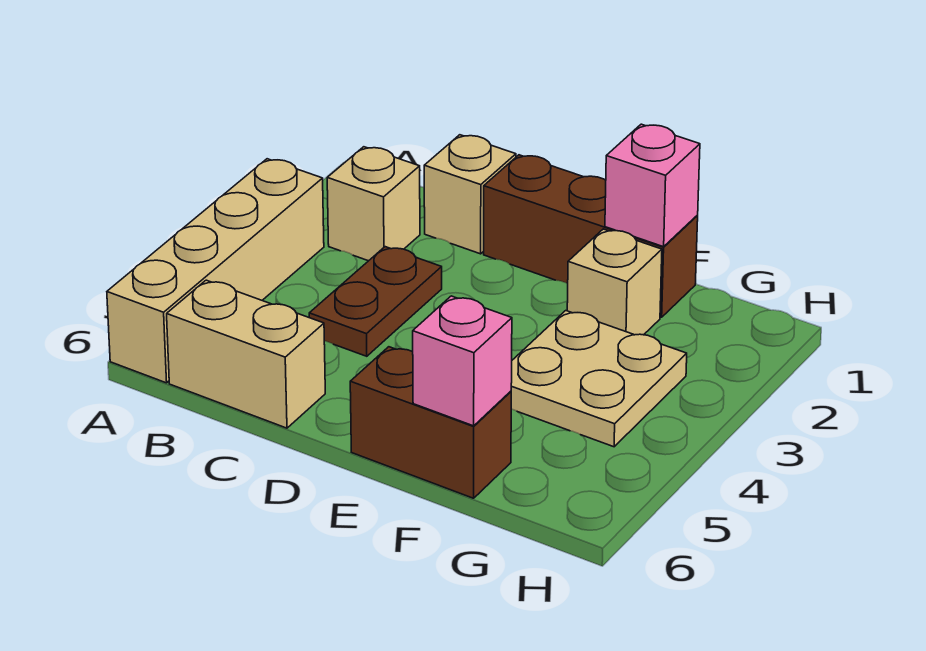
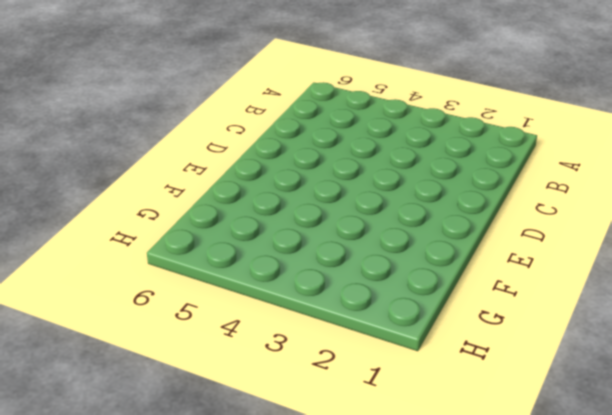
none -> tan brick A3:A6 level 1
none -> tan brick B2 level 1

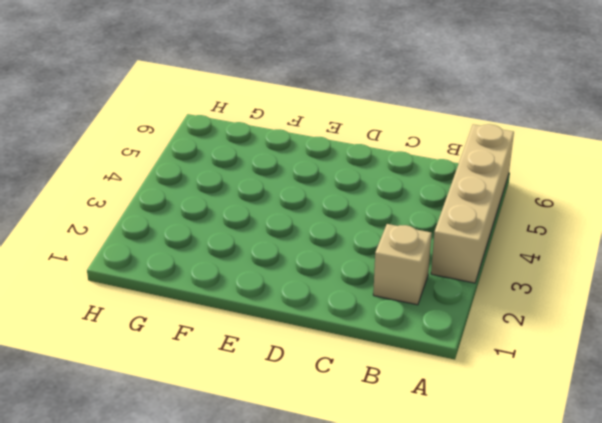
none -> tan brick B6:C6 level 1
none -> tan brick C1 level 1

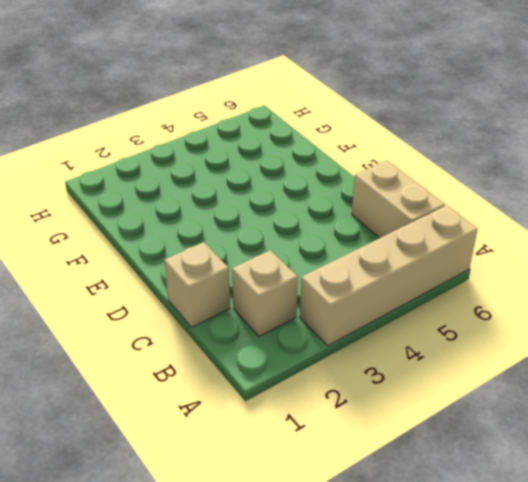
none -> brown plate C3:C4 level 1
none -> brown brick D1:F1 level 1

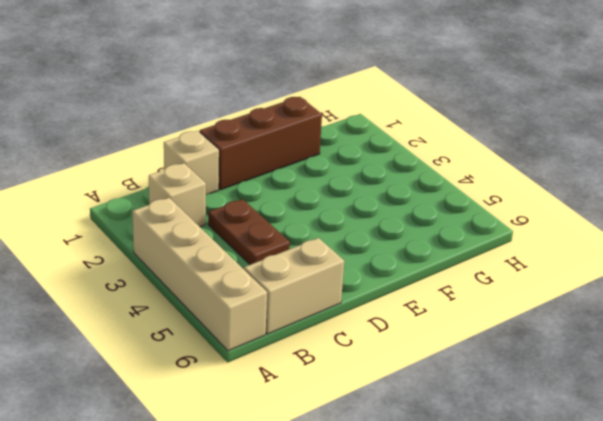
none -> brown brick E6:F6 level 1
none -> tan brick F2 level 1

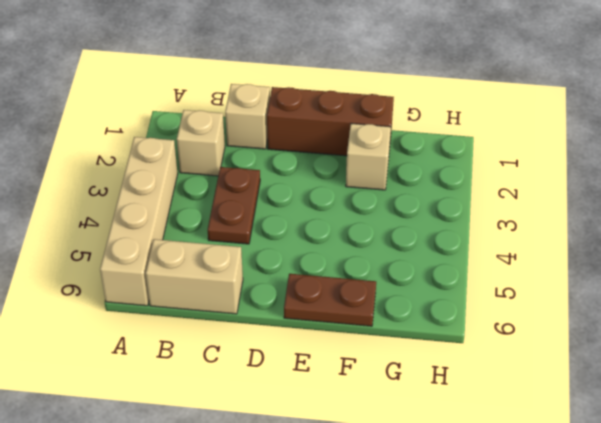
brown plate E6:F6 level 1 -> brown brick E6:F6 level 1
none -> tan plate F3:G4 level 1
none -> pink brick F1 level 2

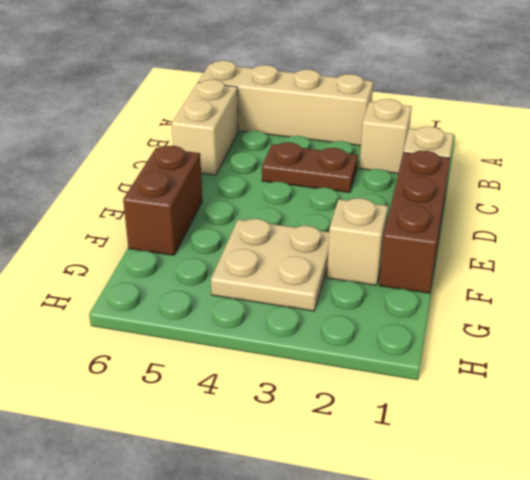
none -> pink brick F1 level 2
none -> pink brick F6 level 2

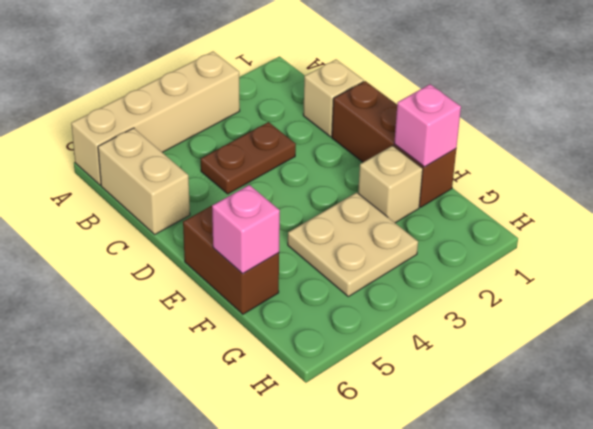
none -> tan brick B2 level 1

